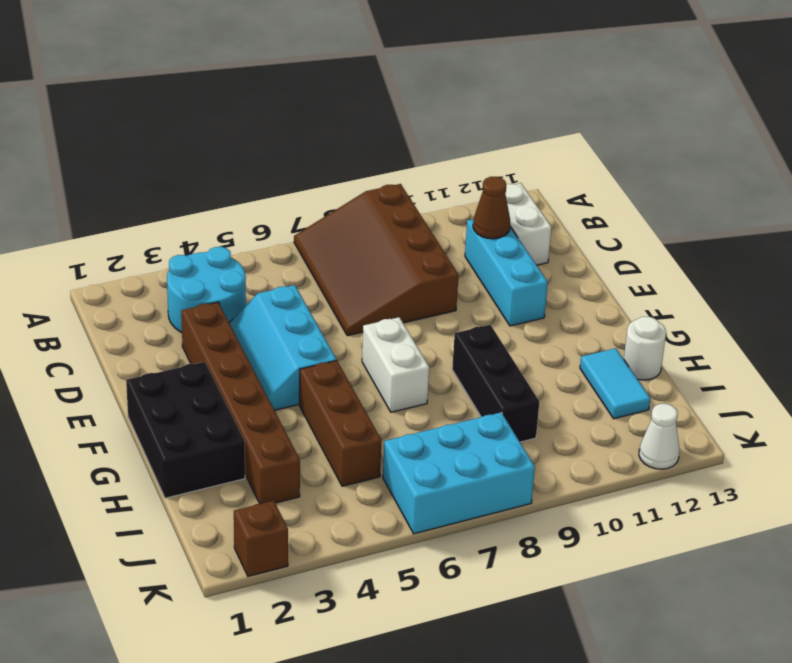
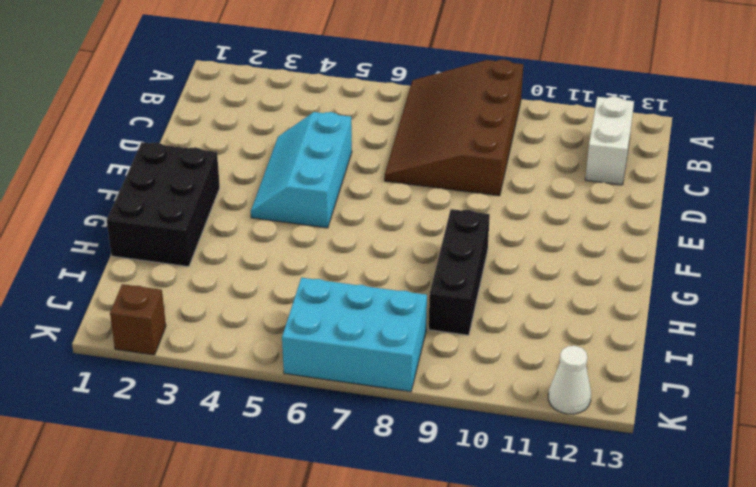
none -> cyan round brick B3:C4 level 1
none -> cyan brick C11:E11 level 1
none -> brown brick D3:I3 level 1

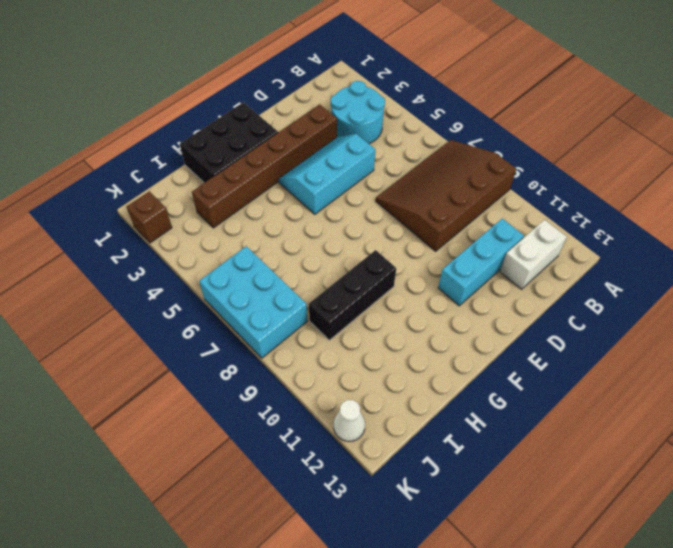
none -> white brick F7:G7 level 1
none -> brown brick G5:I5 level 1
none -> cyan tile H12:I12 level 1

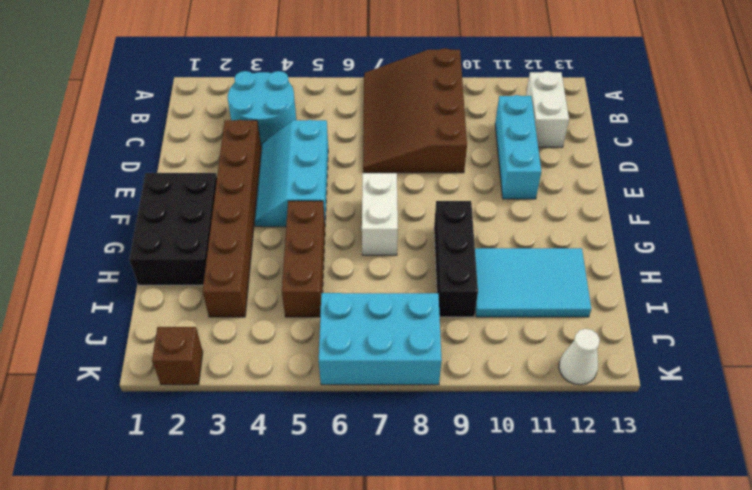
cyan tile H10:I12 level 1 -> cyan tile H12:I12 level 1
none -> white round brick H13 level 1
none -> brown cone C11 level 2

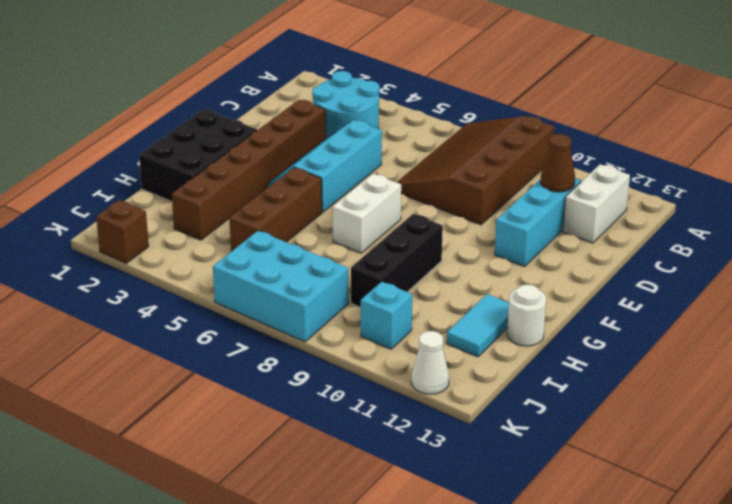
cyan brick J10 level 1 -> none

